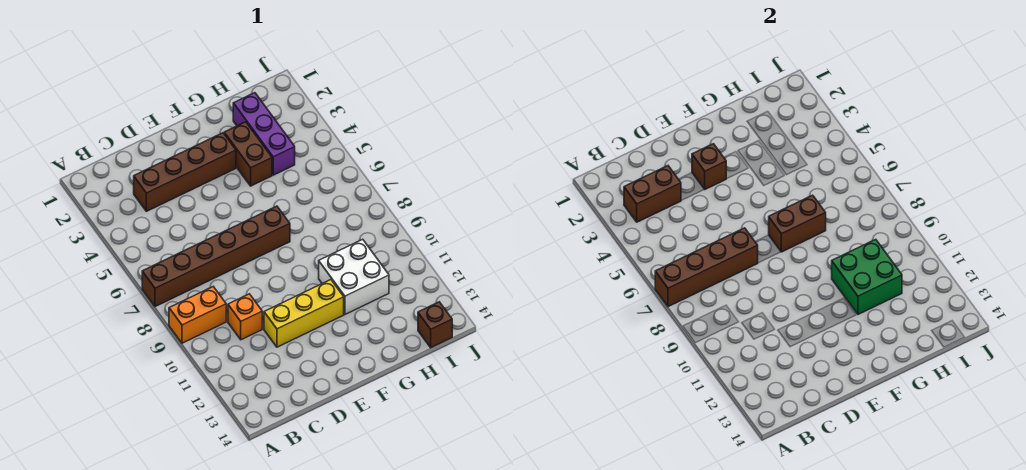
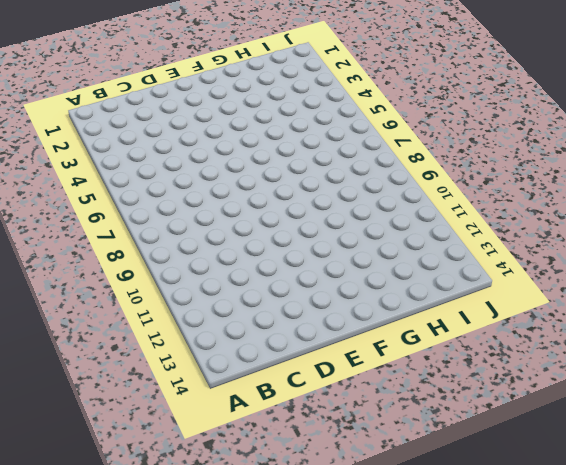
none -> brown brick A7:F7 level 1
none -> orange brick A9:B9 level 1
none -> brown brick C3:F3 level 1

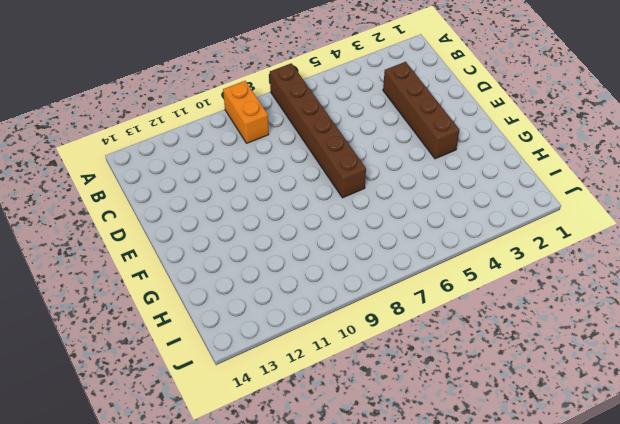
none -> orange brick C10 level 1
none -> yellow brick D11:F11 level 1
none -> brown brick G3:G4 level 1

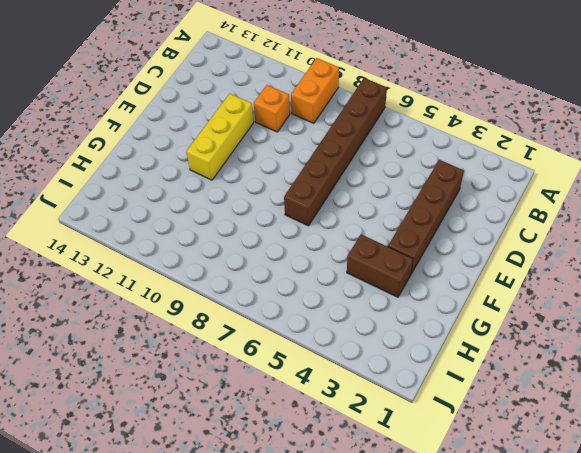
none -> white brick G10:H11 level 1
none -> purple brick H2:H4 level 1
none -> brown brick I14 level 1

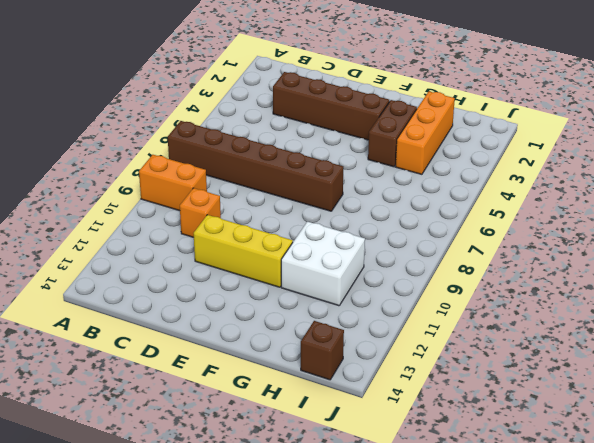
orange brick H2:H4 level 1 -> purple brick H2:H4 level 1
none -> brown brick A7:D7 level 2
none -> brown brick B3:C3 level 2
none -> brown brick E3 level 2

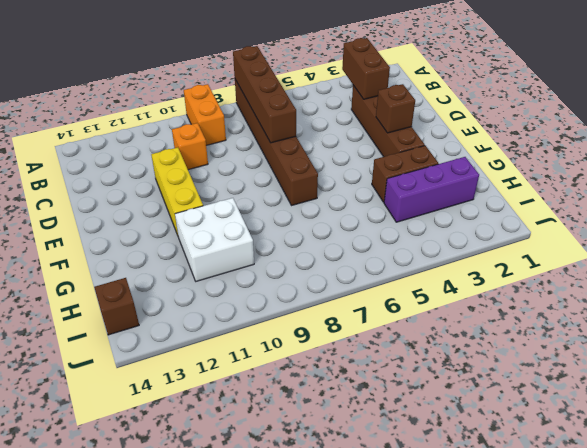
none -> brown brick F7:G7 level 2
none -> green brick G10:H11 level 2

